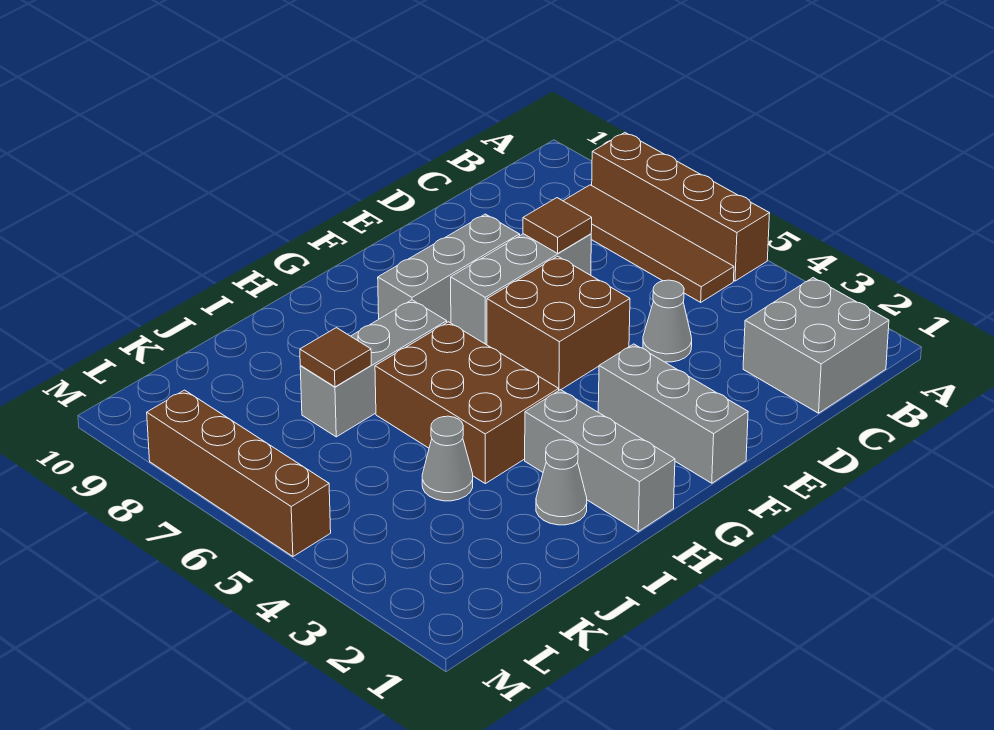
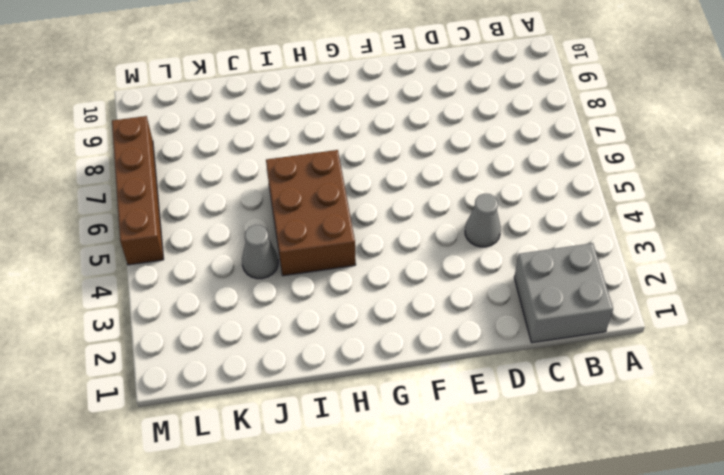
none -> brown brick A5:A8 level 1
none -> brown tile B5:B8 level 1
none -> grey brick D7:F7 level 1

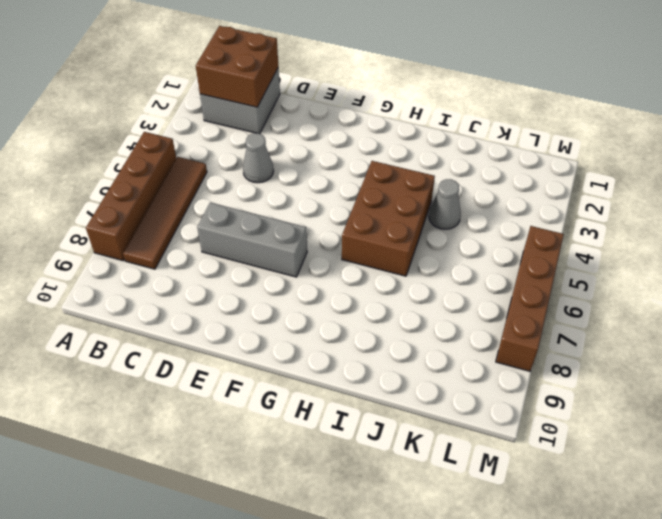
brown brick B1:C2 level 2 -> brown brick E5:F6 level 1
none -> grey brick E8:G8 level 1
none -> grey brick F1:F3 level 1
none -> grey brick H1:H3 level 1

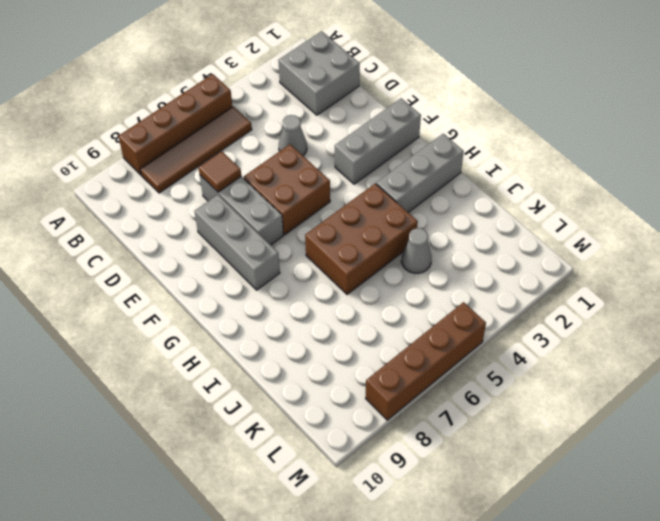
none -> grey brick H7:J7 level 1
none -> grey cone I2 level 1
none -> brown tile J7 level 2

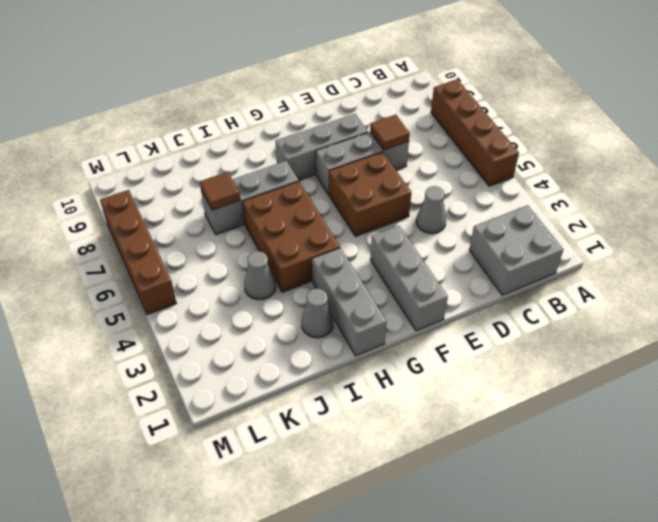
none -> brown tile B5:B8 level 1

